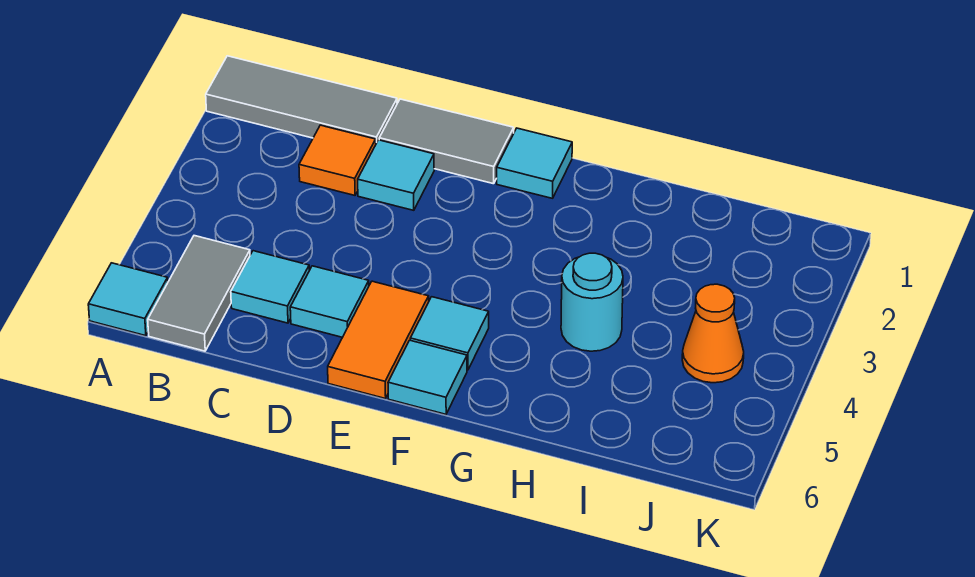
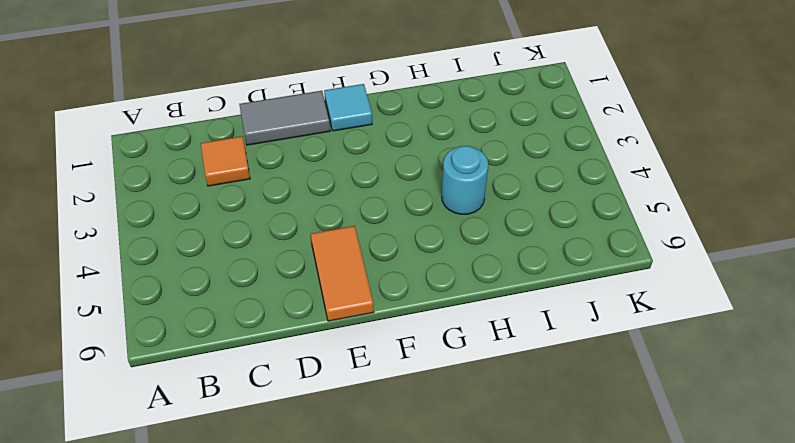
none -> grey tile A1:C1 level 1
none -> cyan tile A6 level 1
none -> grey tile B5:B6 level 1

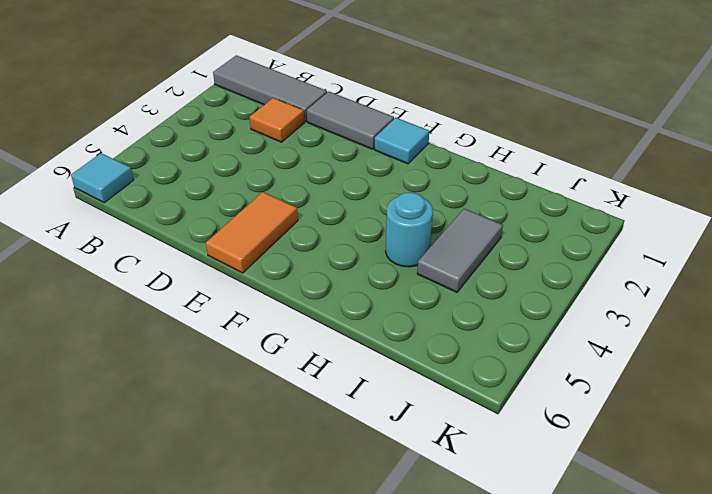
grey tile I3:I4 level 1 -> grey tile B5:B6 level 1
none -> cyan tile C5 level 1
none -> cyan tile D2 level 1
none -> cyan tile D5 level 1

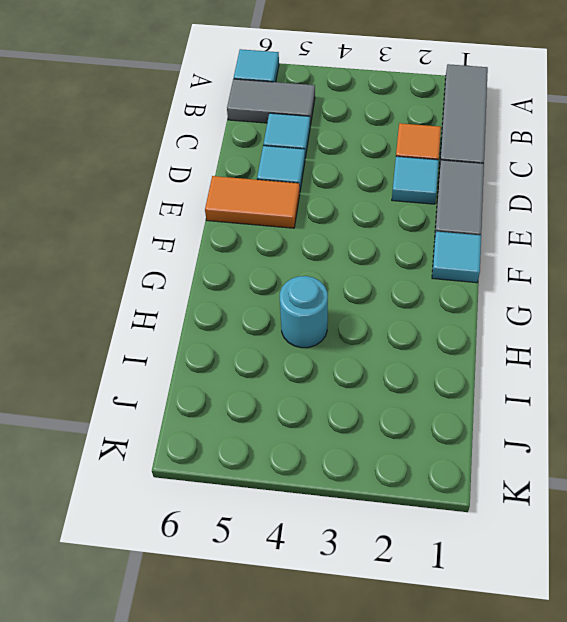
none -> cyan tile F5 level 1
none -> cyan tile F6 level 1
none -> orange cone J4 level 1

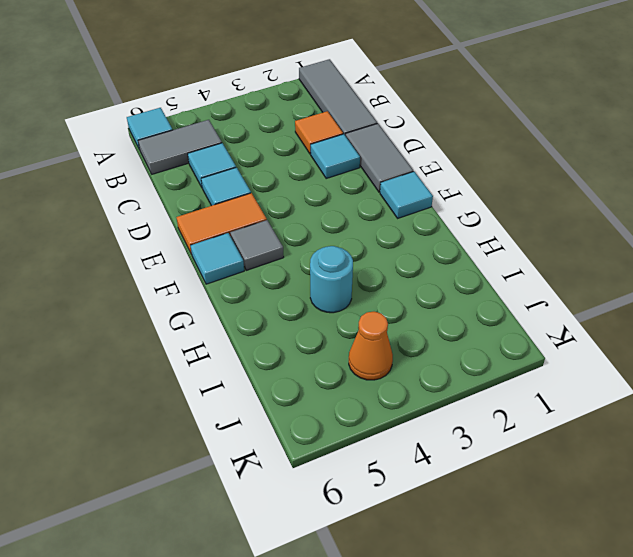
grey tile F5 level 1 -> cyan tile F5 level 1

